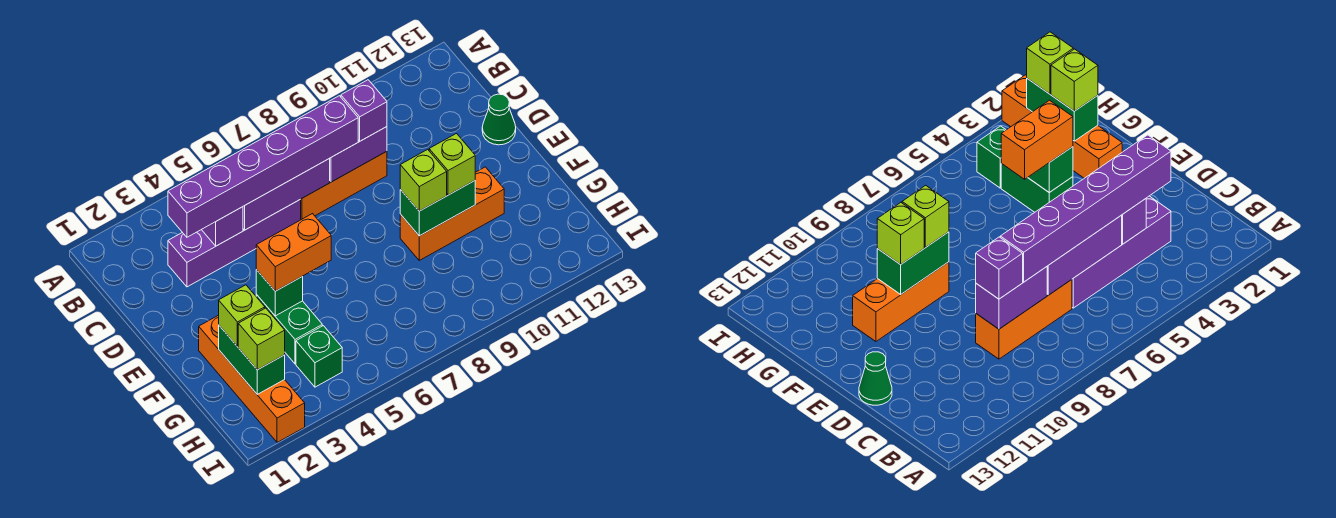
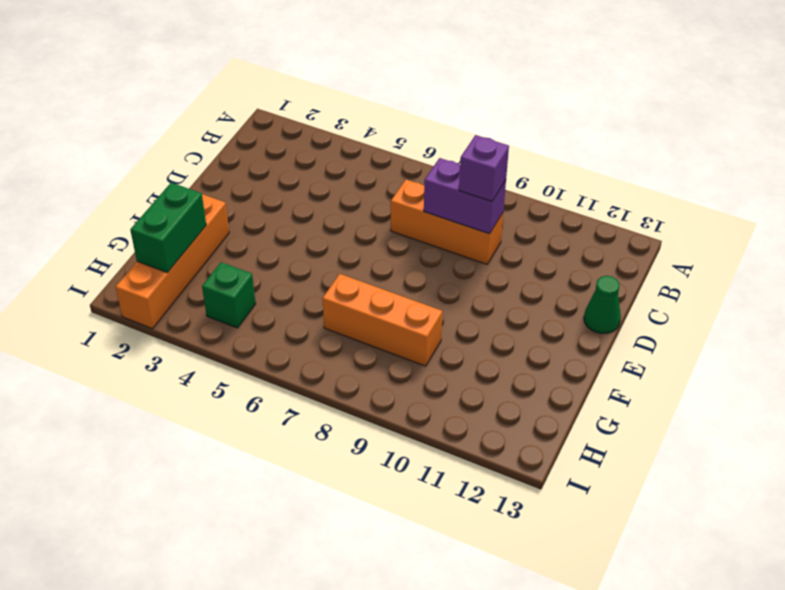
orange brick G7:G9 level 1 -> orange brick F9:F11 level 1
none -> purple brick C3:C6 level 1
none -> green brick F4:G4 level 1
none -> purple brick C4 level 2

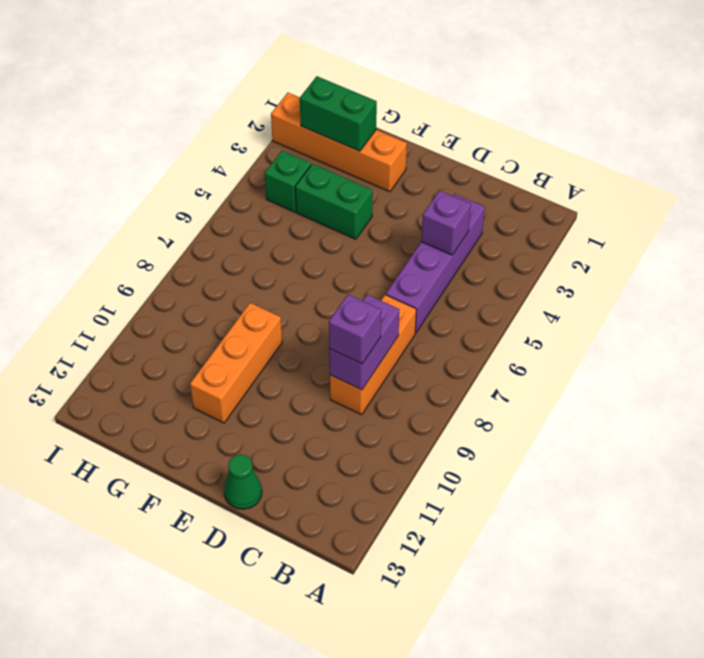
none -> purple brick C5:C7 level 2
none -> green brick F4 level 2
none -> green brick F9:F10 level 2

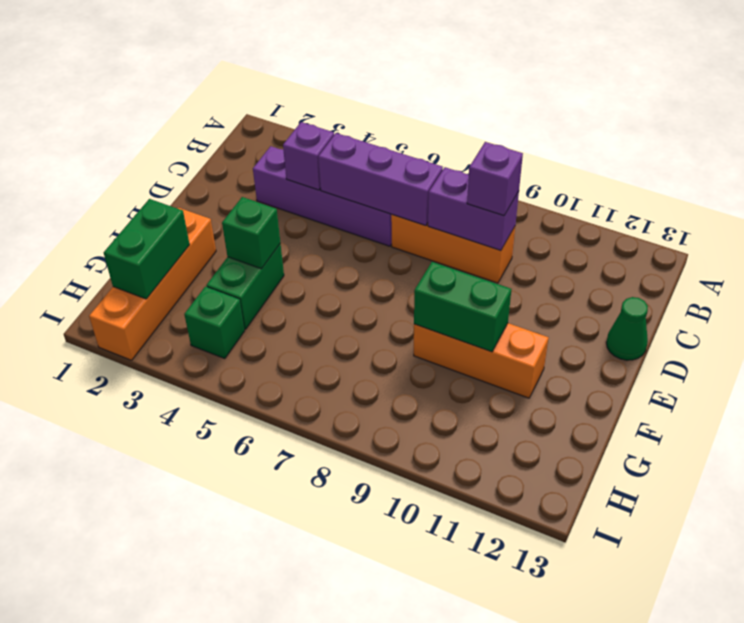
none -> purple brick C3:C8 level 3
none -> orange brick F4:F5 level 3
none -> lime brick F9 level 3

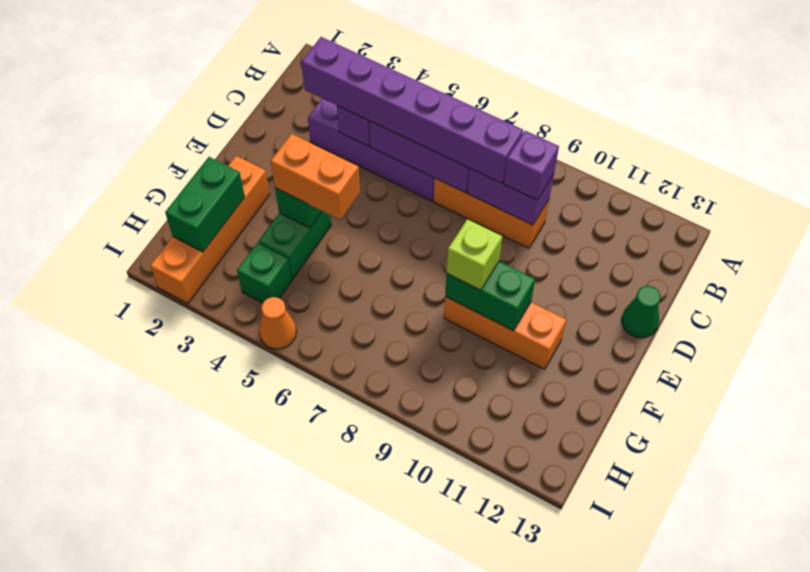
orange cone I5 level 1 -> none
none -> lime brick F10 level 3
none -> lime brick G2 level 3
none -> lime brick H2 level 3

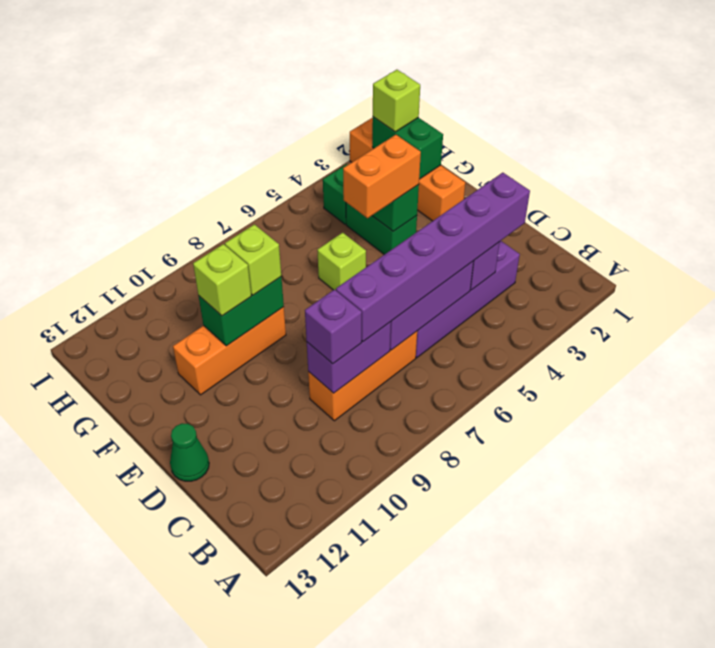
lime brick F6 level 1 -> lime brick G2 level 3

